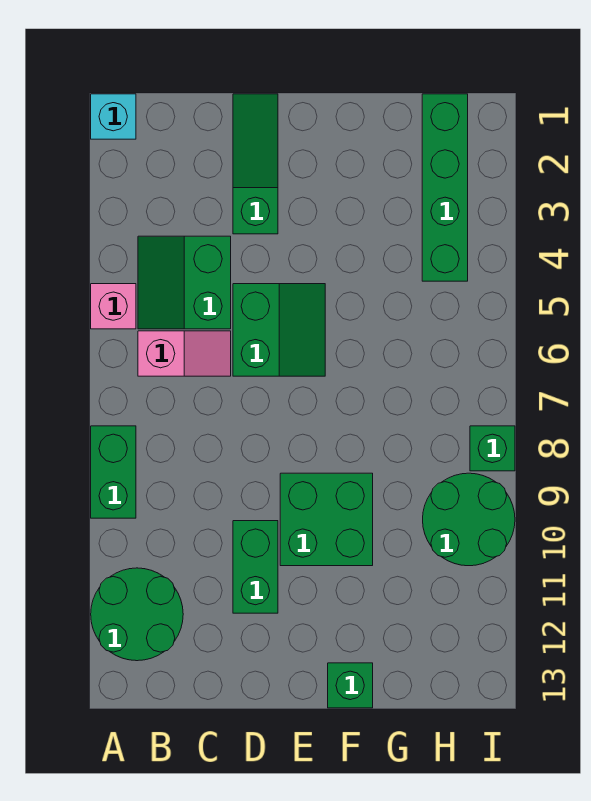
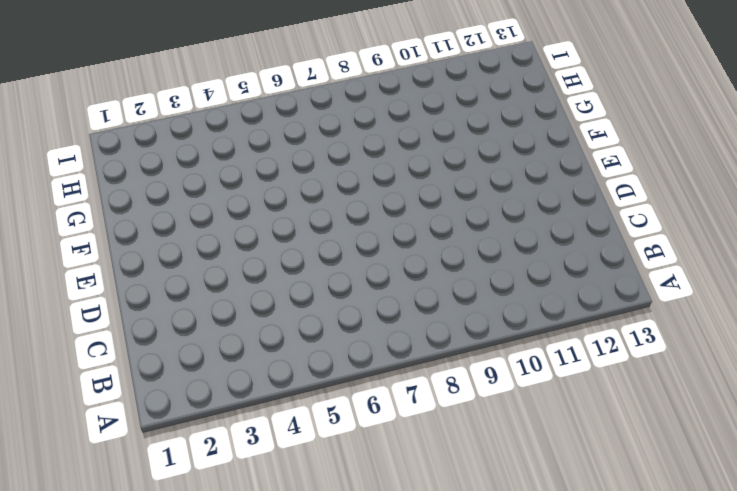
none -> cyan brick A1 level 1
none -> pink brick A5 level 1
none -> green brick A8:A9 level 1

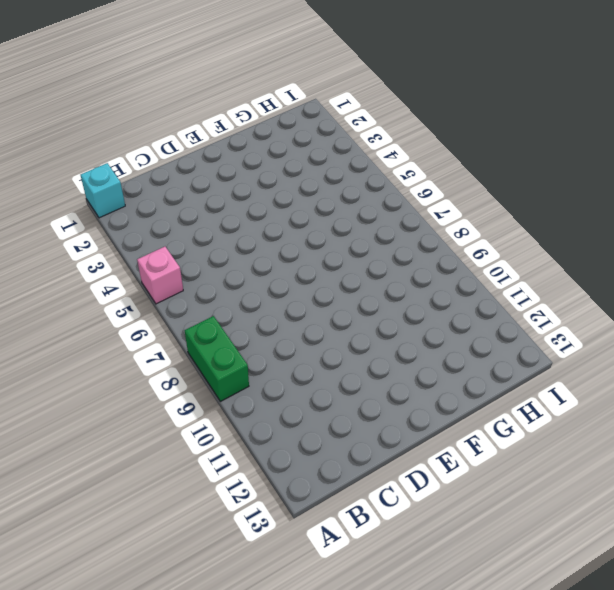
none -> green round brick A11:B12 level 1
none -> green slope B4:C5 level 1 top C
none -> pink slope B6:C6 level 1 top B

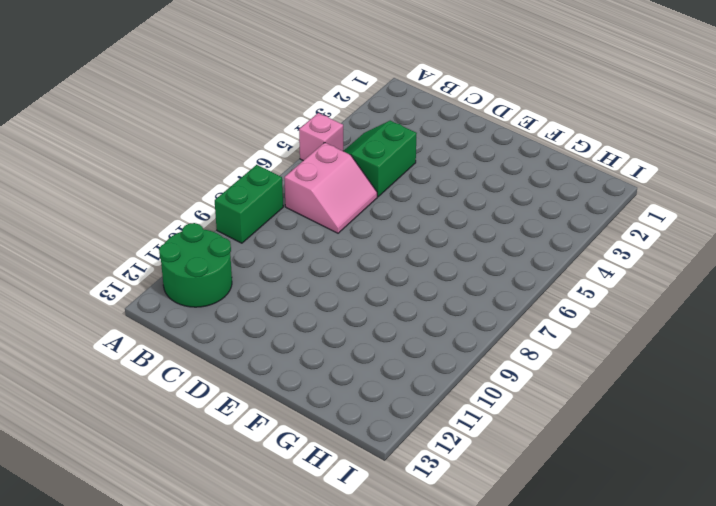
pink slope B6:C7 level 1 top B -> pink slope B6:C6 level 1 top B
none -> cyan brick A1 level 1
none -> green slope D1:D3 level 1 top 3
none -> green slope D5:E6 level 1 top D

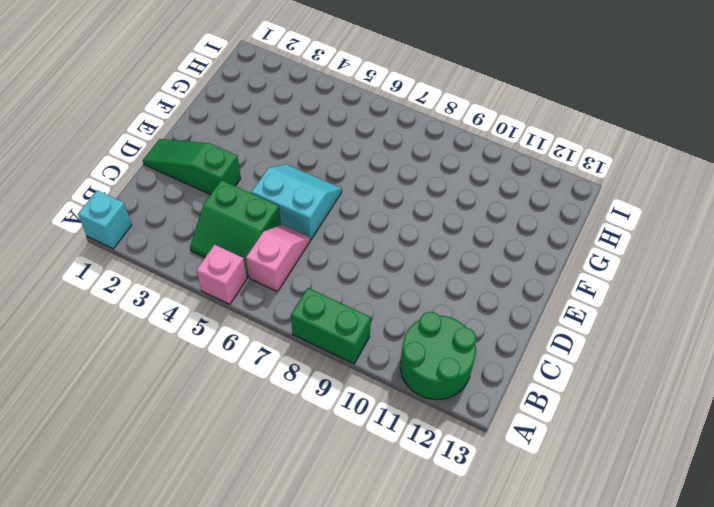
cyan slope D5:E6 level 1 top D -> green slope D5:E6 level 1 top D
none -> green brick D10:D11 level 1
none -> green brick E9:F10 level 1
none -> green brick F13 level 1

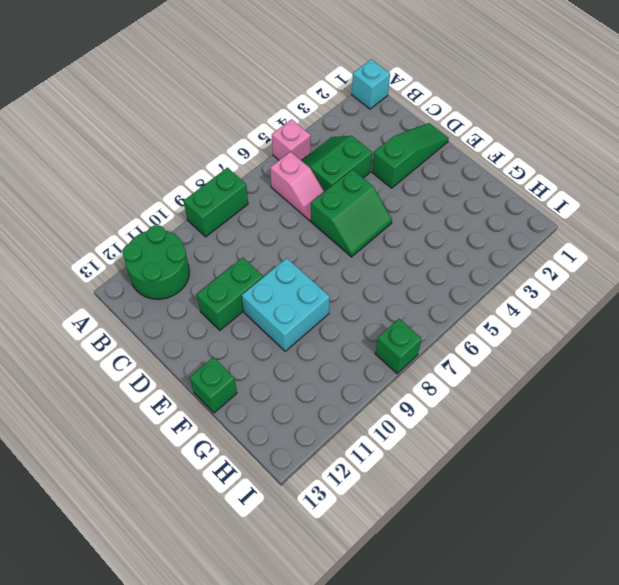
cyan brick E9:F10 level 1 -> green brick E9:F10 level 1
none -> green brick H1:H4 level 1
none -> green round brick H9:I10 level 1

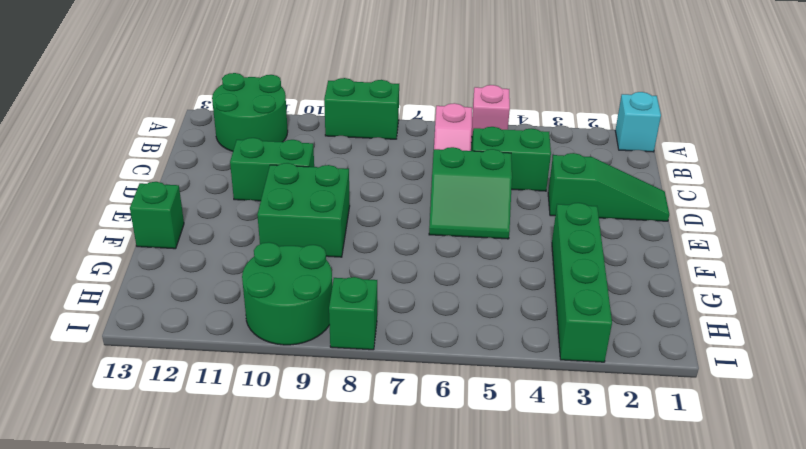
green brick F3:I3 level 1 -> green brick H1:H4 level 1

